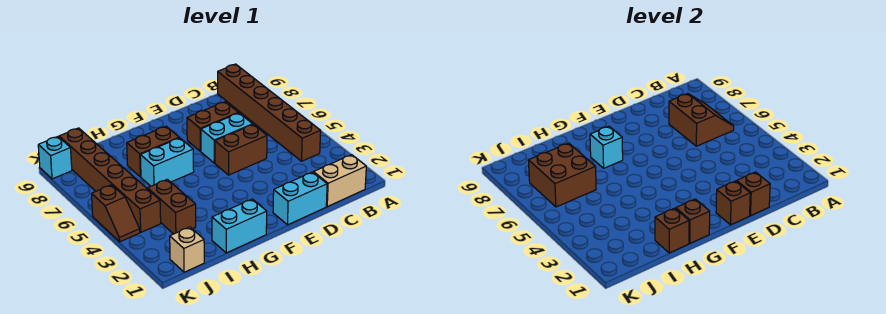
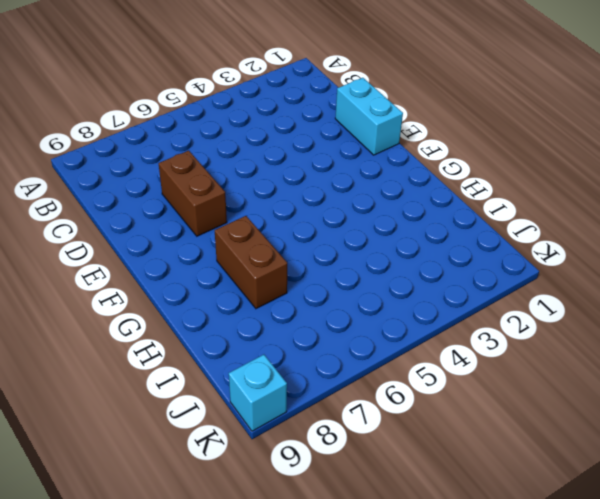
none -> tan brick B1:C1 level 1
none -> brown brick B4:B9 level 1
none -> brown brick D5:E5 level 1

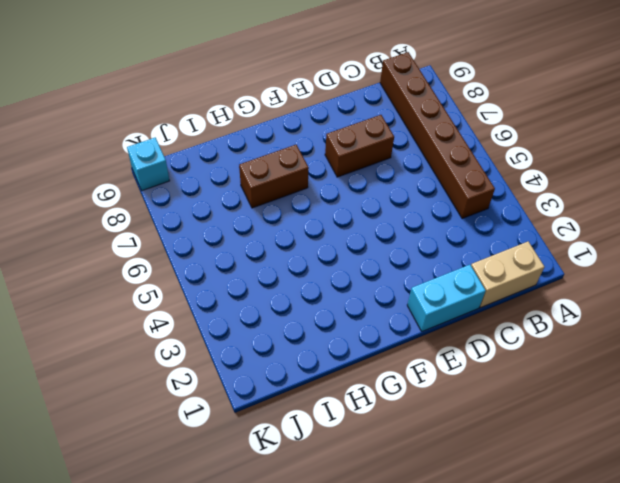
none -> brown brick D5:E5 level 1
none -> cyan brick D6:E6 level 1
none -> cyan brick G1:H1 level 1

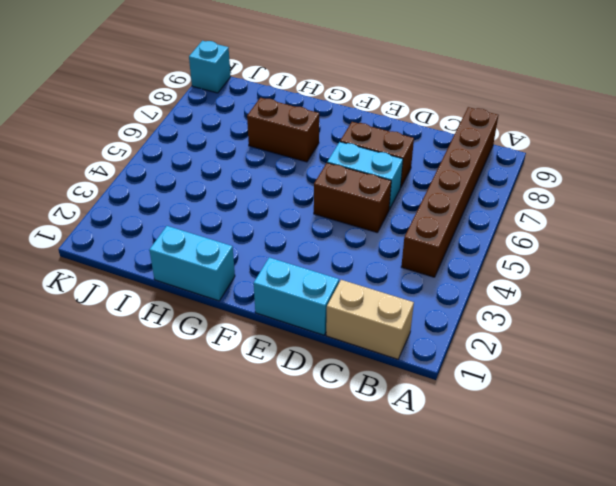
none -> cyan brick G6:H6 level 1
none -> brown brick I3:I4 level 1
none -> tan brick J1 level 1

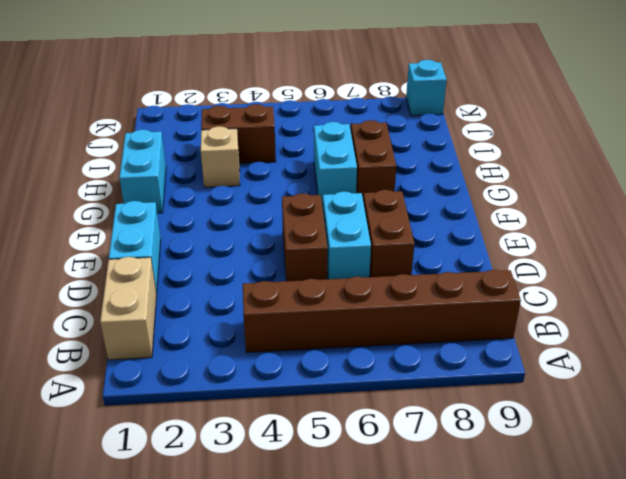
tan brick H3 level 1 -> tan brick J1 level 1
none -> brown brick J4:J9 level 1
none -> brown slope K4:K5 level 1 top 5
none -> brown slope B6:C7 level 2 top C

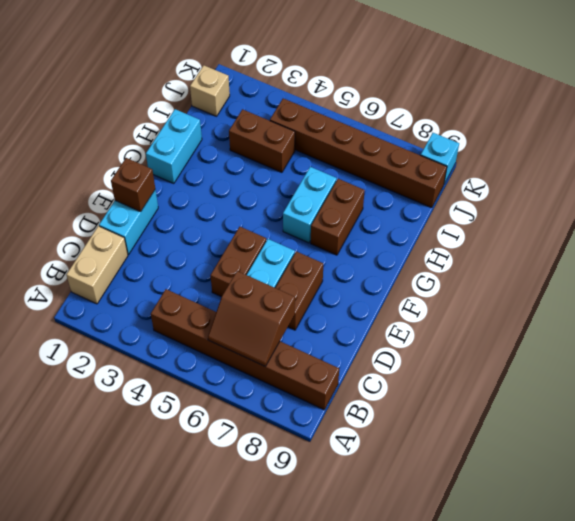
none -> brown slope K4:K5 level 1 top 5
none -> brown brick D1 level 2
none -> brown brick G1 level 2

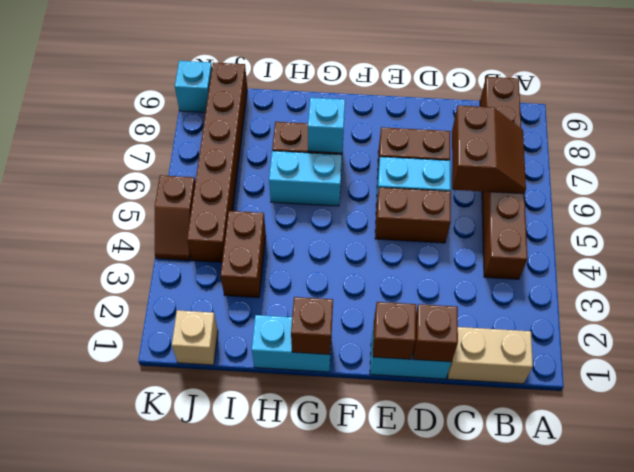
none -> brown brick H1 level 2
none -> brown brick I6:J7 level 2

